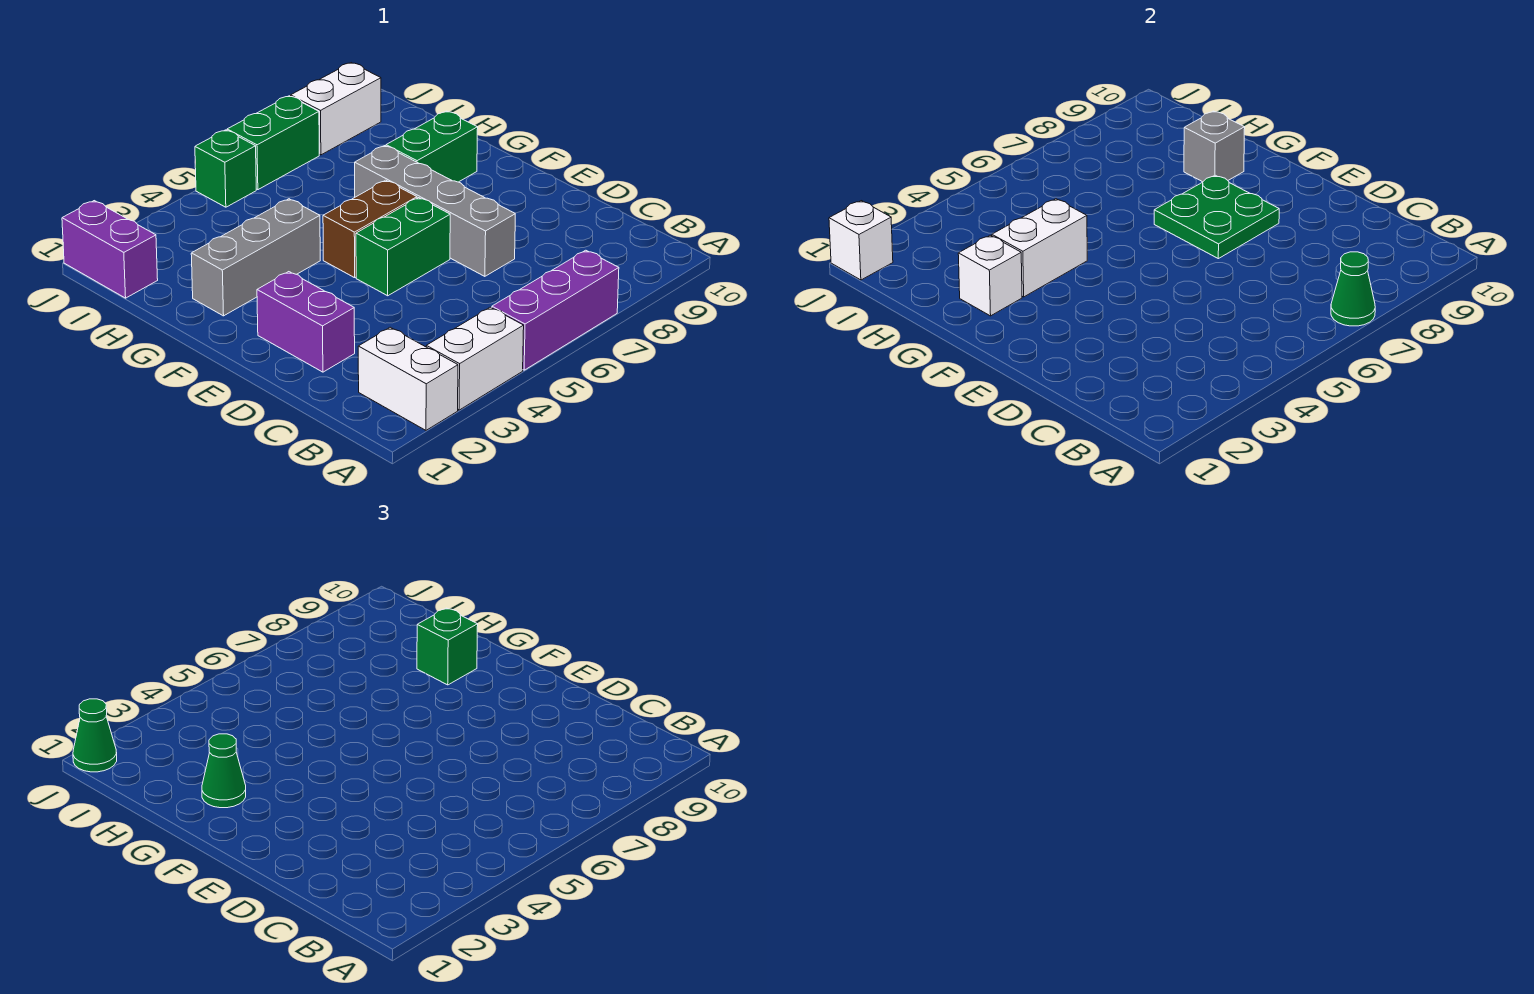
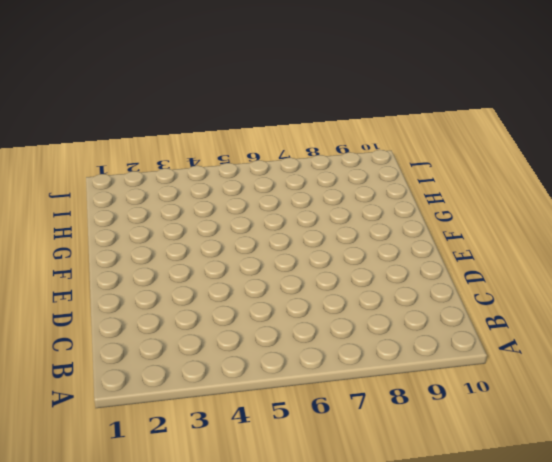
none -> white brick A2:B2 level 1
none -> white brick A3:A4 level 1
none -> purple brick A5:A7 level 1

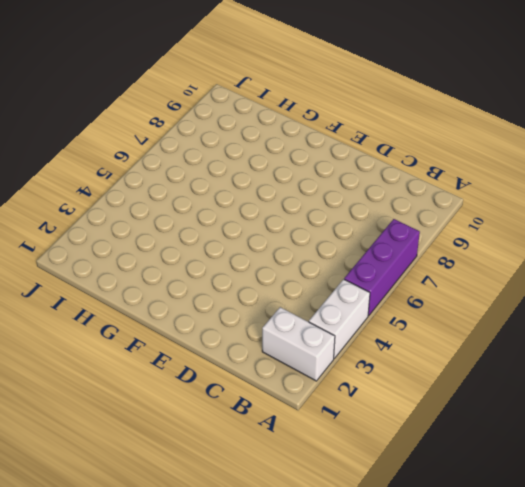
none -> purple brick D2:E2 level 1
none -> grey brick D7:G7 level 1
none -> green brick E5:E6 level 1

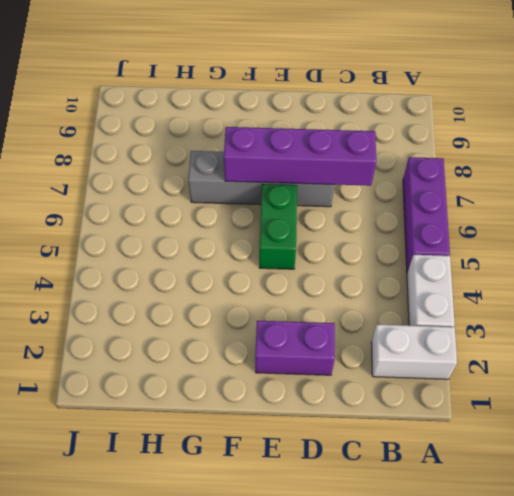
purple brick C7:F7 level 2 -> green plate E7:F8 level 2
none -> brown brick F5:F6 level 1
none -> grey brick G2:G4 level 1
none -> green brick G8:G9 level 1

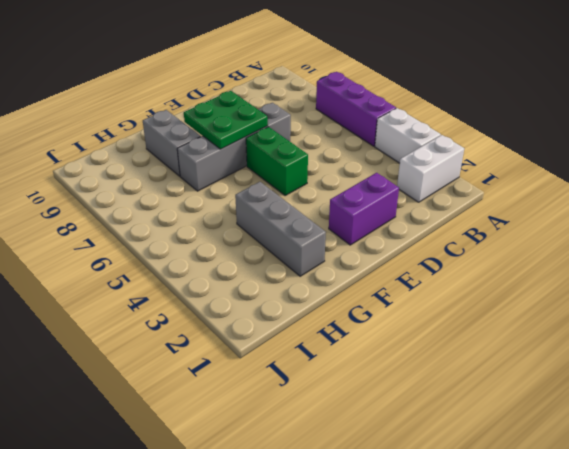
grey brick G8:G9 level 1 -> green brick G8:G9 level 1
none -> brown brick F5:F6 level 1
none -> purple brick I1:J1 level 1
none -> green brick J5 level 1

